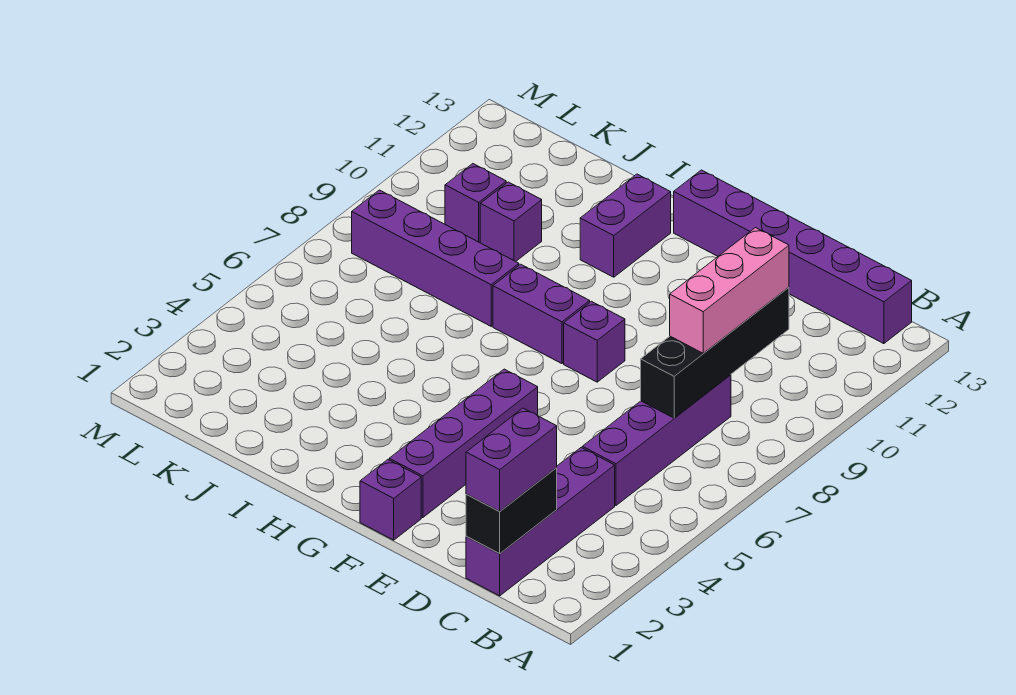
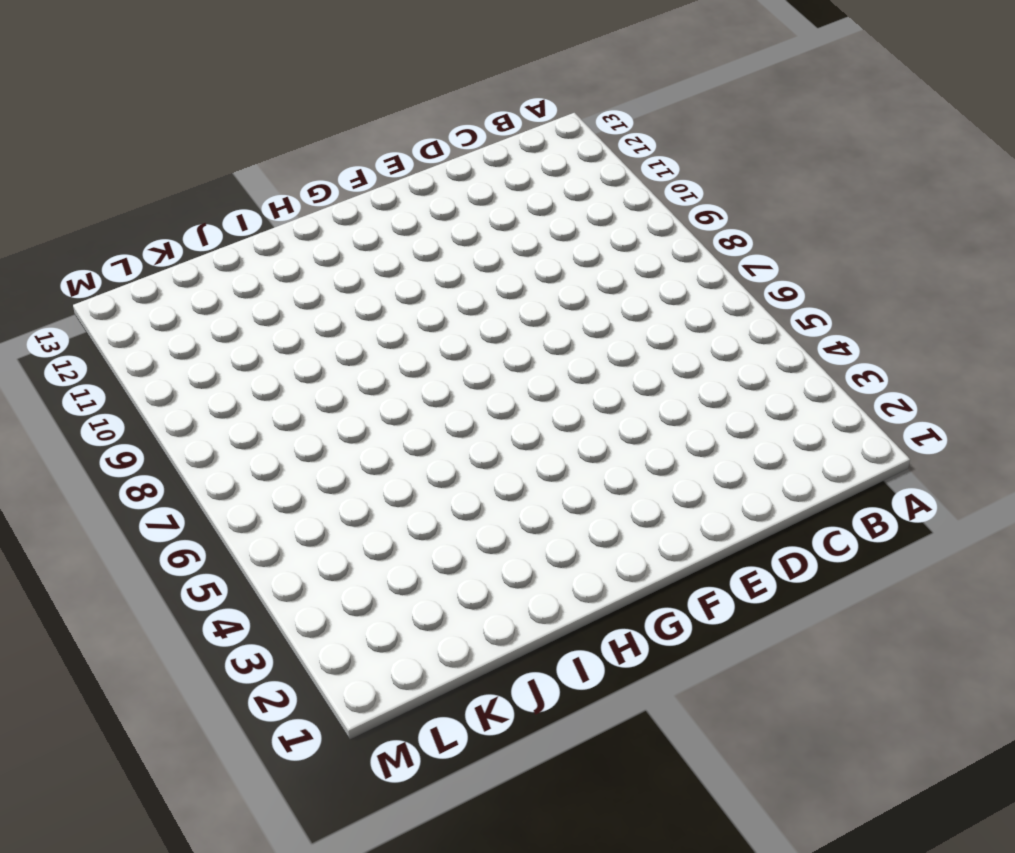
none -> purple brick B13:G13 level 1
none -> purple brick C1:C4 level 1
none -> purple brick C5:C8 level 1

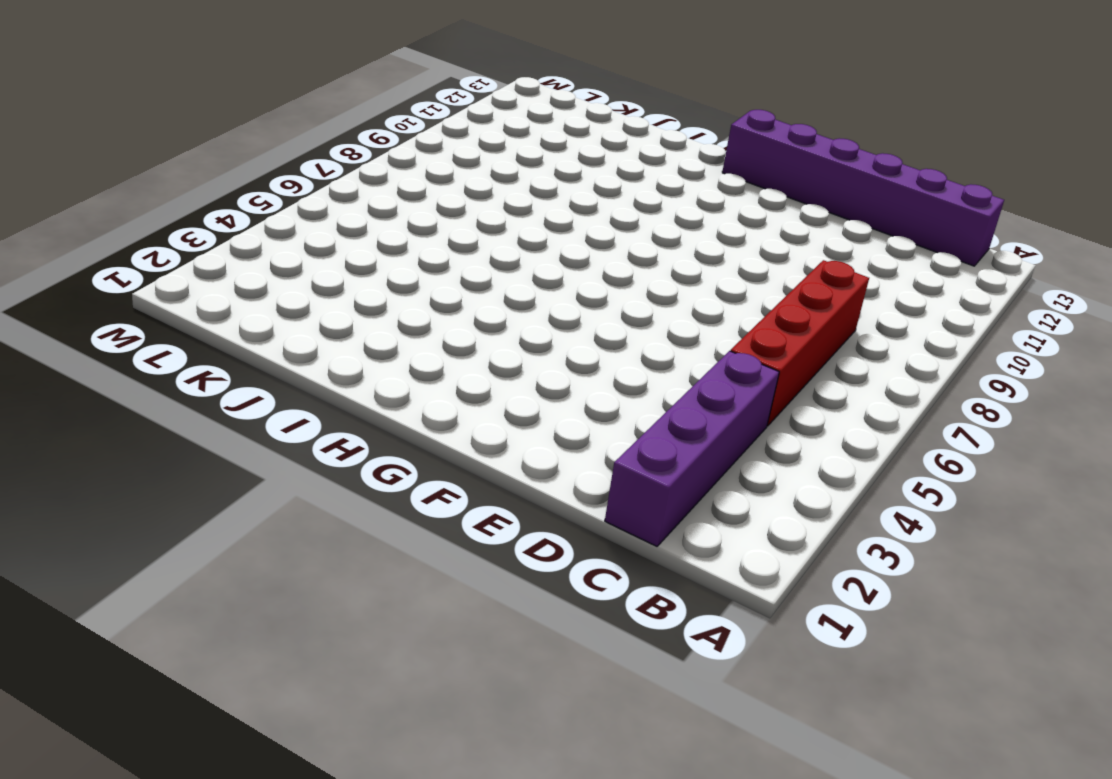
red brick C5:C8 level 1 -> purple brick C5:C8 level 1
none -> purple brick F1 level 1
none -> purple brick F2:F5 level 1
none -> purple brick F8 level 1

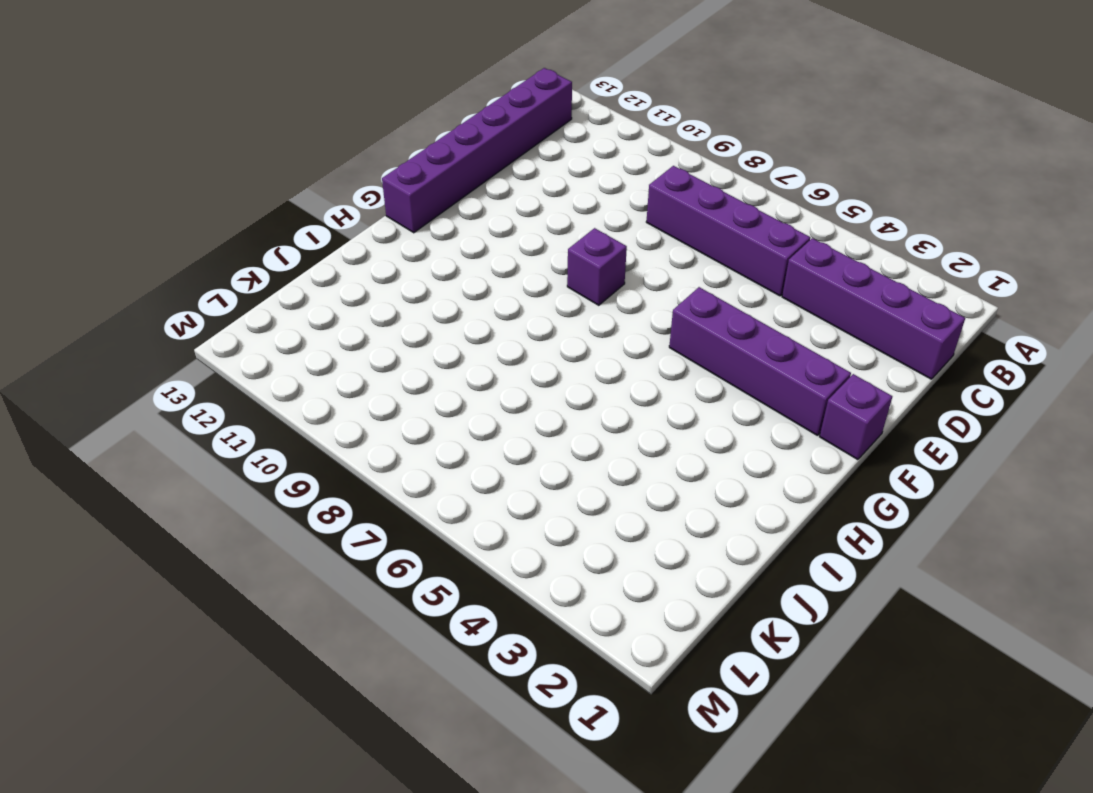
none -> purple brick G8:H8 level 1
none -> purple brick H11:H12 level 1
none -> purple brick I8:L8 level 1

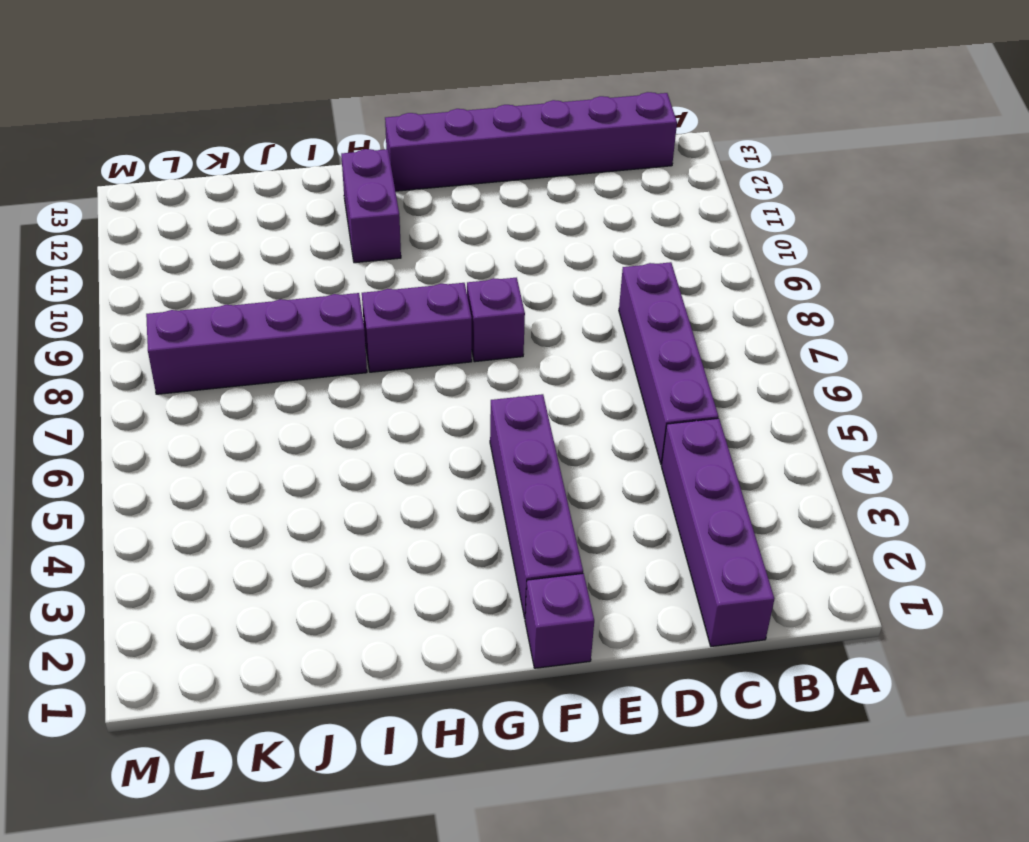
none -> purple brick J10 level 1
none -> purple brick K10 level 1
none -> black brick C1:C2 level 2

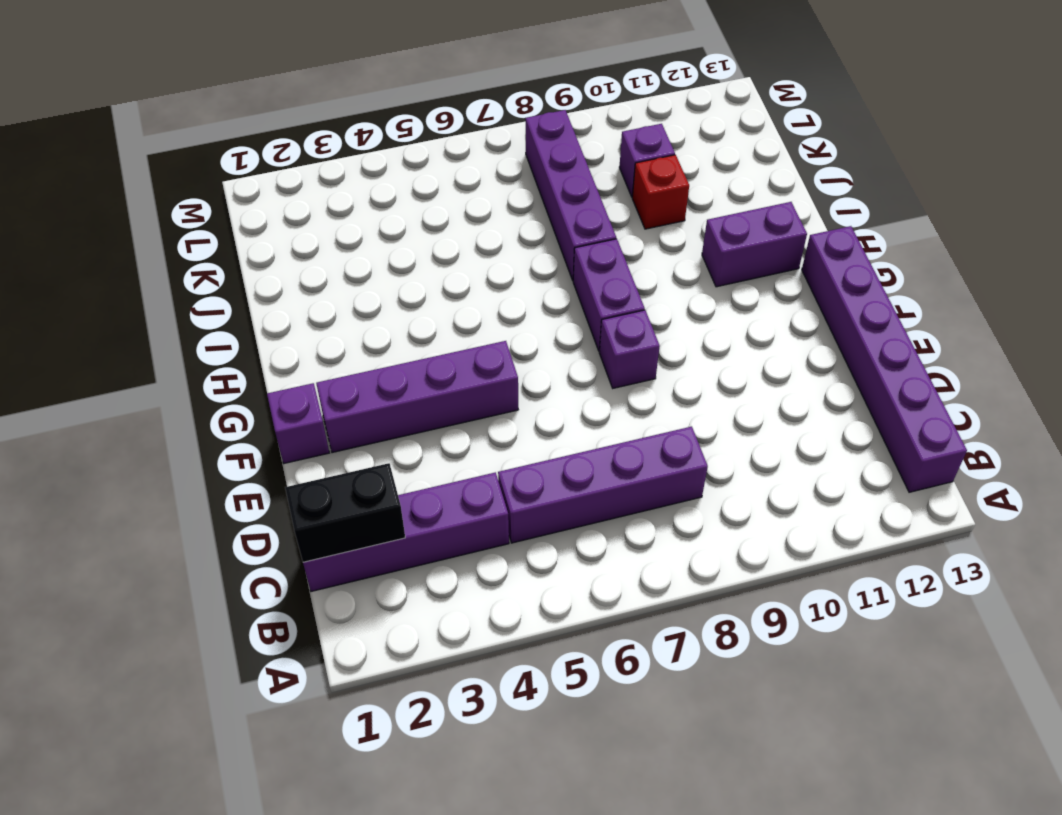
red brick J10 level 1 -> purple brick J10 level 1
none -> black brick C7:C10 level 2
none -> purple brick C1:C2 level 3
none -> pink brick C8:C10 level 3

